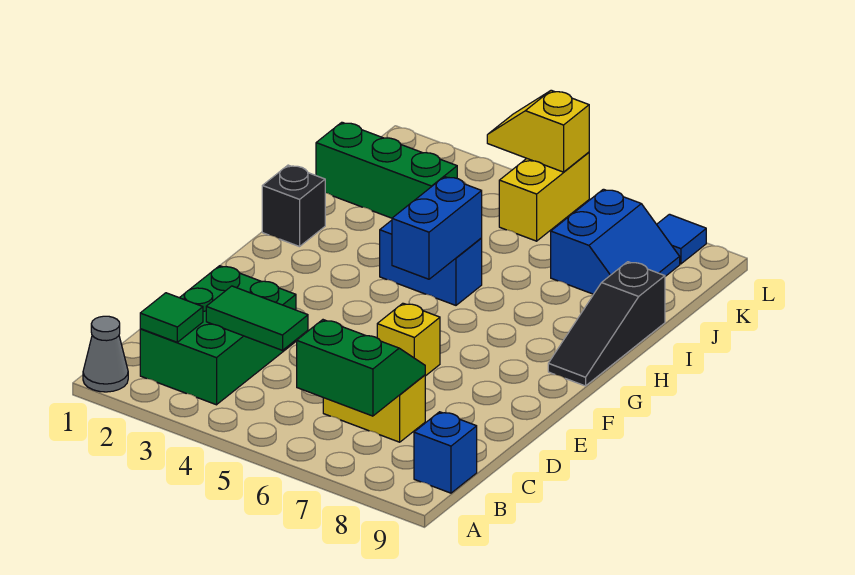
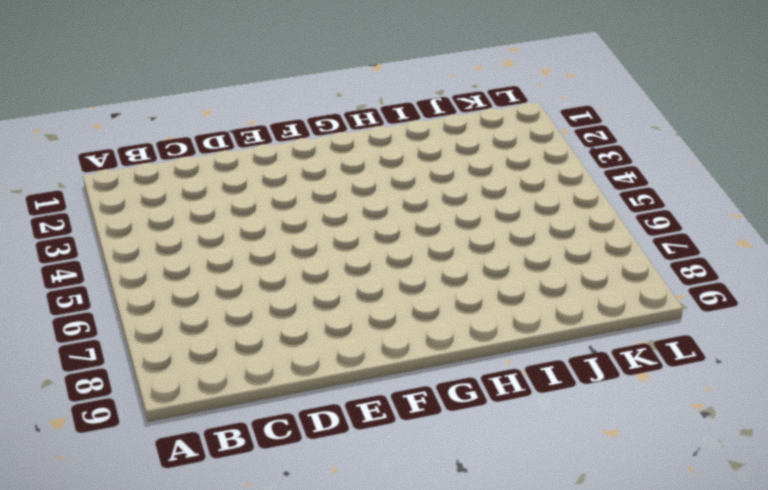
none -> grey cone A1 level 1
none -> green brick B2:D3 level 1
none -> blue brick B9 level 1

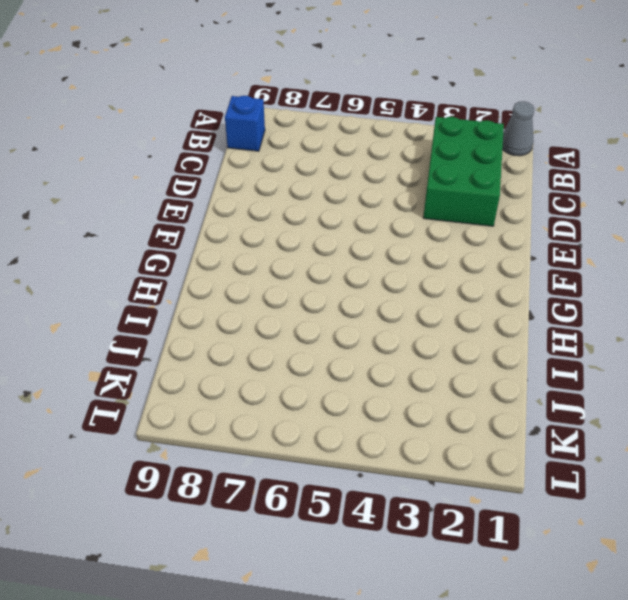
none -> yellow brick C6:C7 level 1
none -> yellow brick E6 level 1
none -> black slope G9:I9 level 1 top I

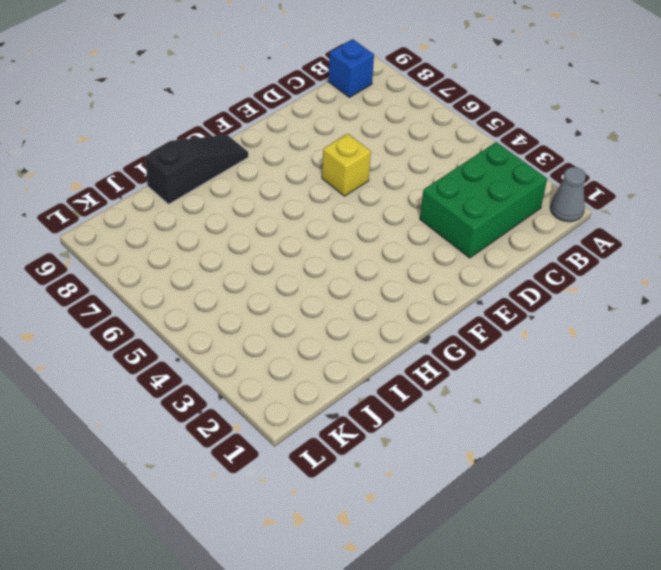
none -> yellow brick C6:C7 level 1
none -> black brick H1 level 1
none -> blue brick H4:H5 level 1

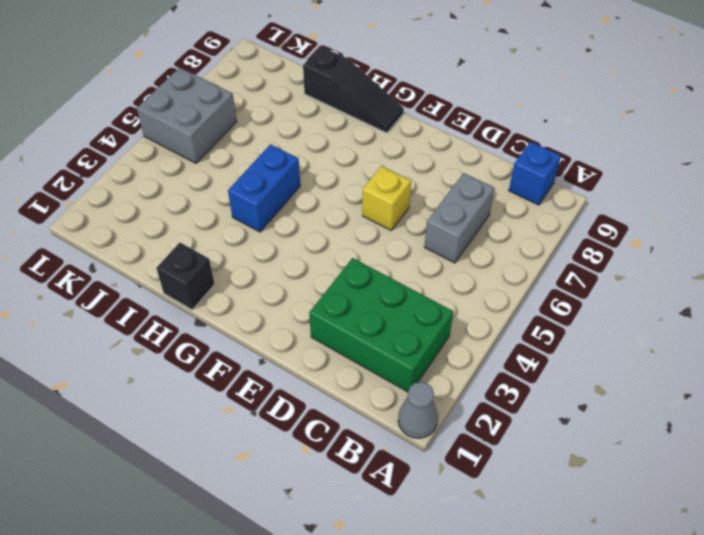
grey brick C6:C7 level 1 -> yellow brick C6:C7 level 1
grey brick K5:L6 level 1 -> yellow brick K5:L5 level 1
none -> green brick J1:J3 level 1
none -> blue slope J7:K8 level 1 top 7
none -> blue tile L8 level 1

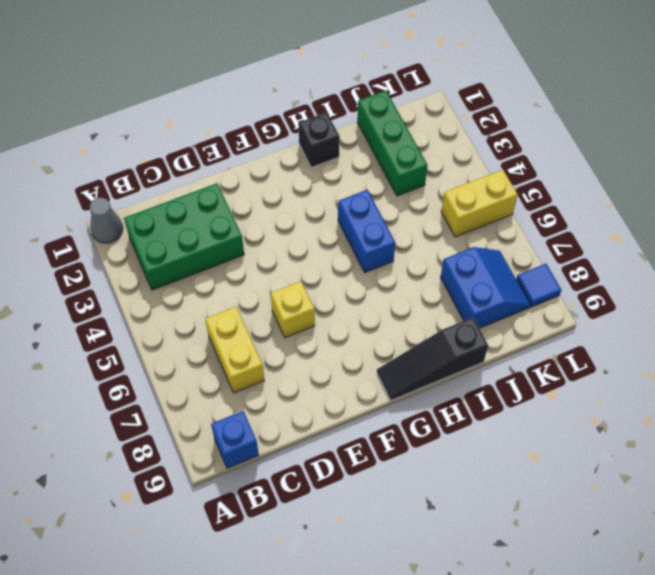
blue slope J7:K8 level 1 top J -> blue slope J7:K8 level 1 top 7
none -> green tile B2 level 2
none -> green slope B6:C7 level 2 top B
none -> green tile C3:C4 level 2

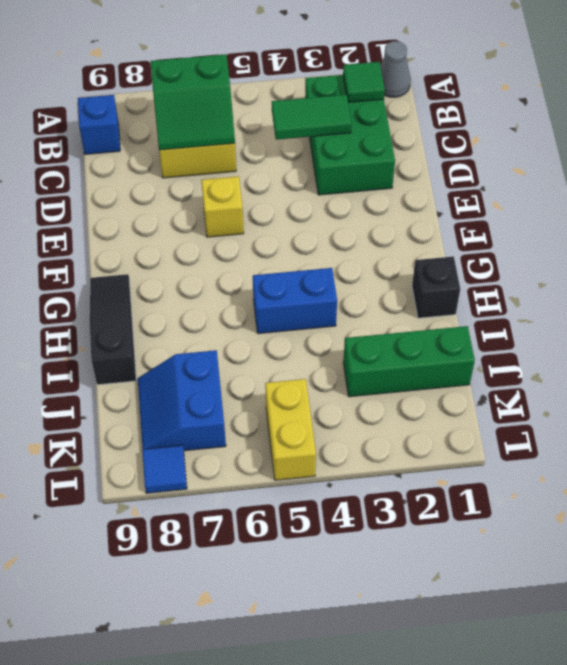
none -> blue brick G5:H5 level 2
none -> yellow slope L4:L5 level 2 top 5

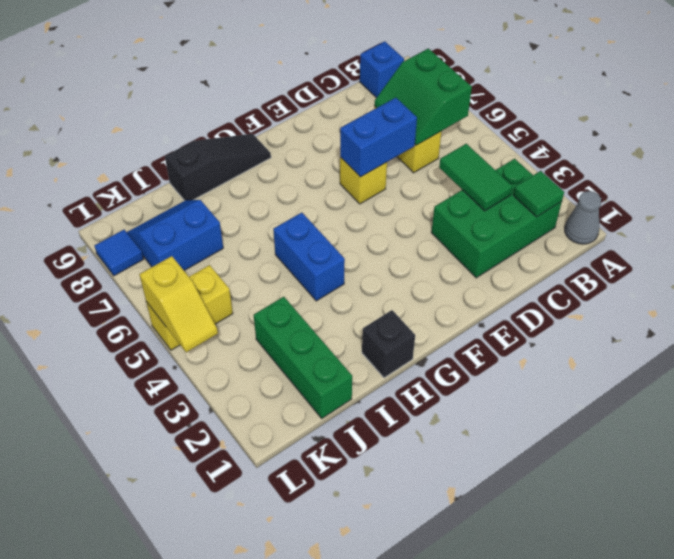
blue brick D6:E6 level 2 -> blue brick G5:H5 level 2

